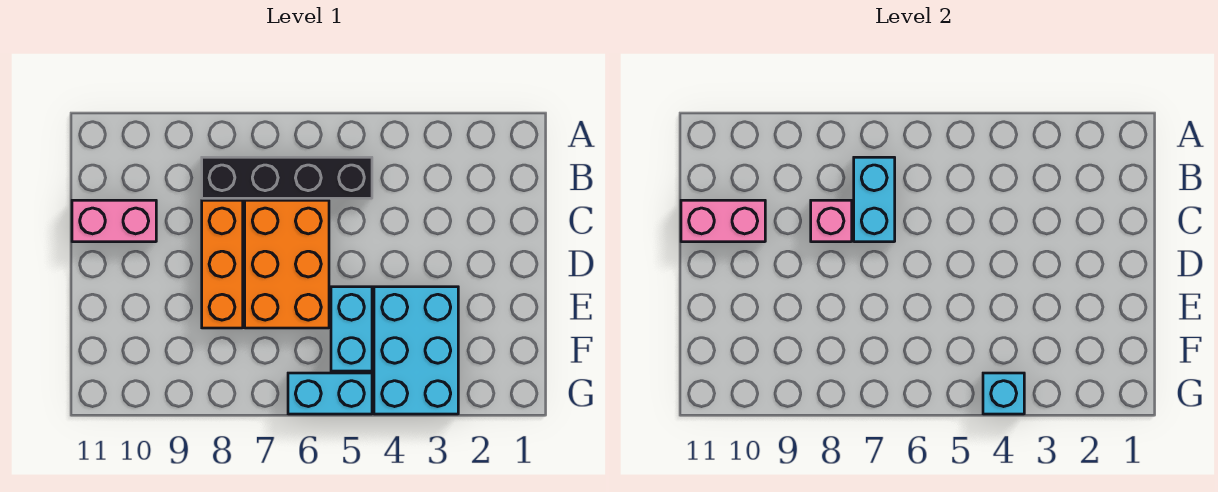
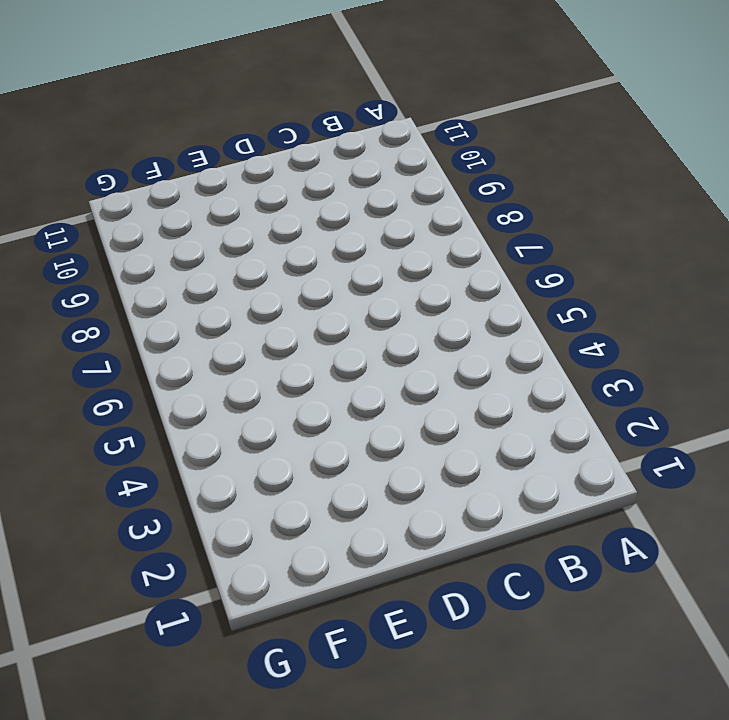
none -> black brick B5:B8 level 1
none -> orange brick C6:E7 level 1

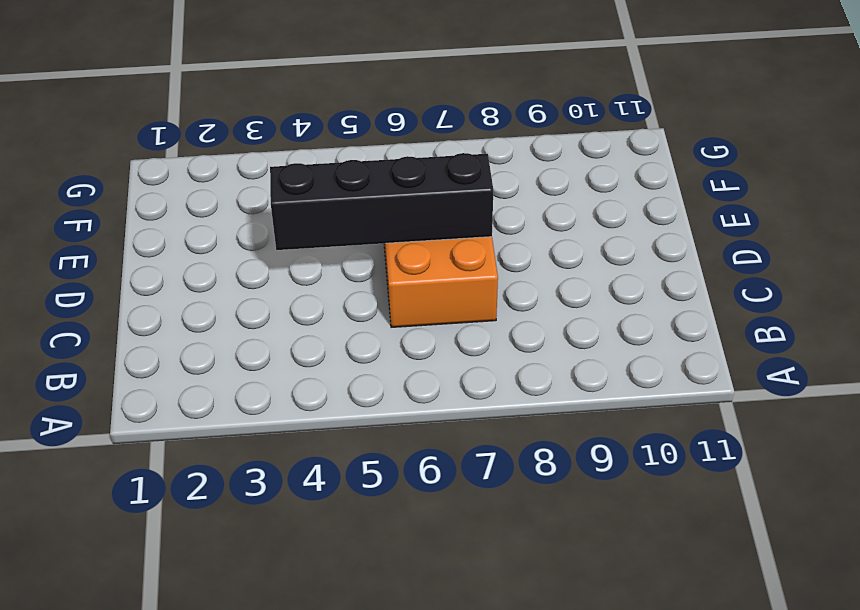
black brick D4:D7 level 2 -> black brick B5:B8 level 1
none -> orange brick C8:E8 level 1
none -> pink brick C10:C11 level 1

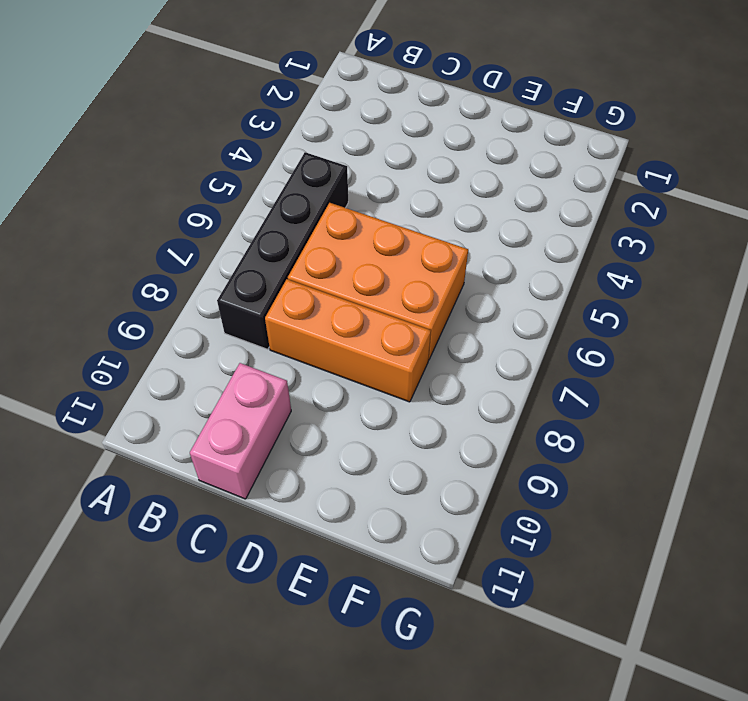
none -> cyan brick E3:G4 level 1
none -> cyan brick E5:F5 level 1

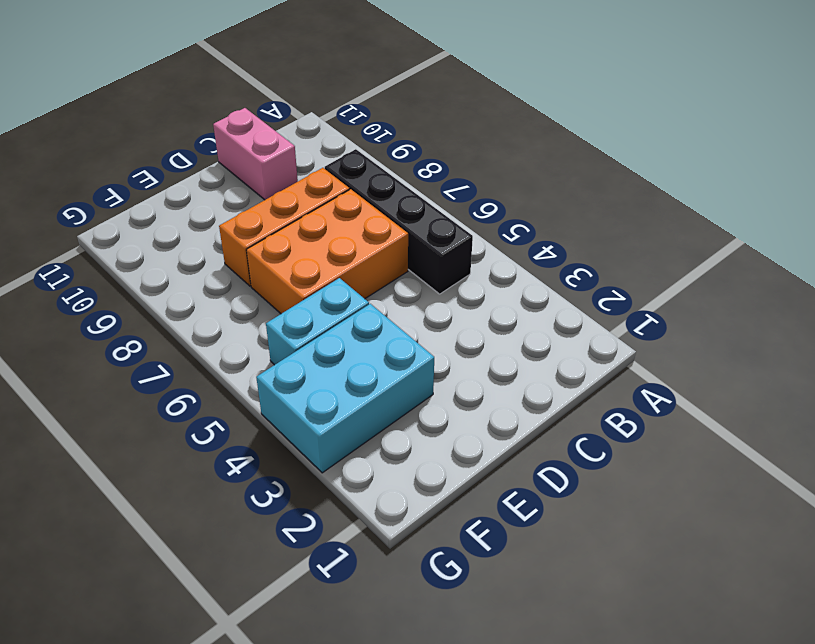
none -> cyan brick G5:G6 level 1
none -> cyan brick B7:C7 level 2

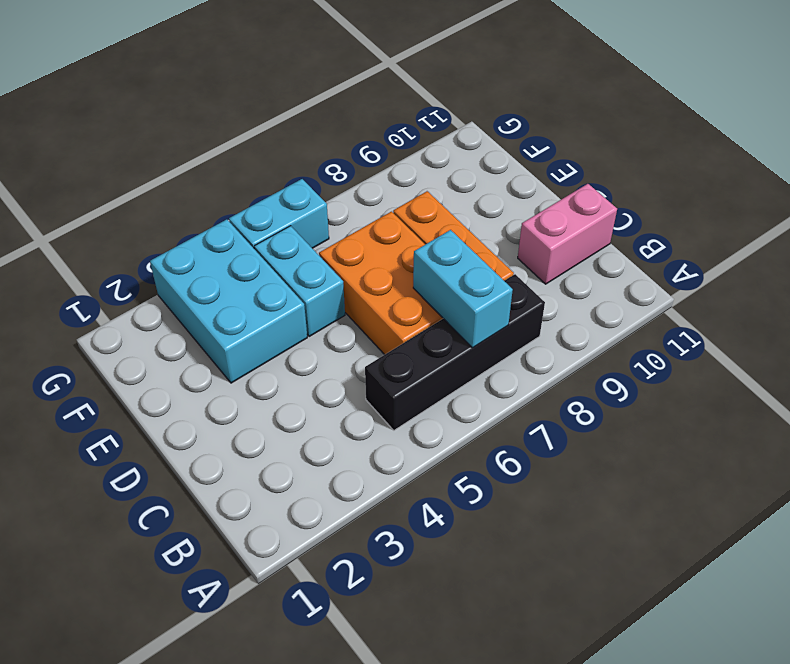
none -> pink brick C8 level 2
none -> pink brick C10:C11 level 2

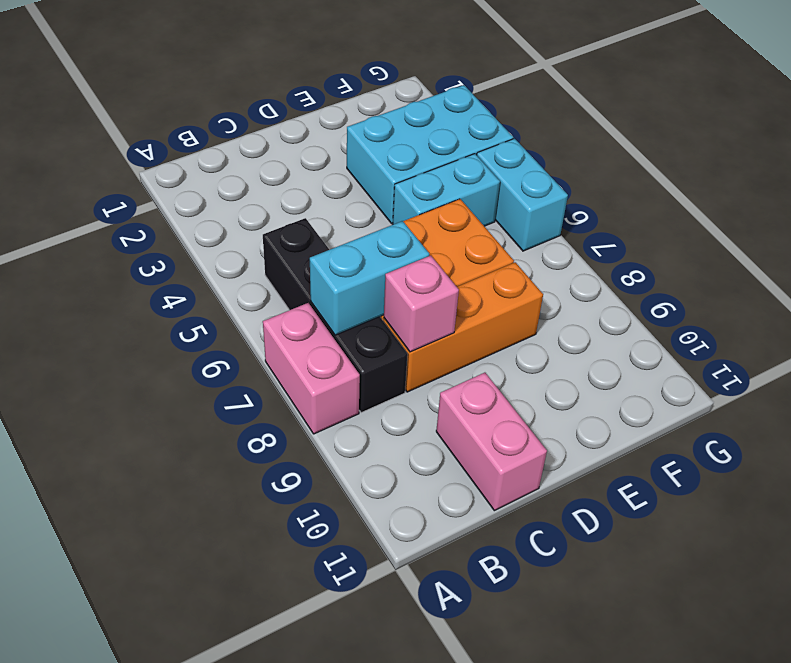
pink brick A7:A8 level 1 -> pink brick C10:C11 level 2
none -> cyan brick G4 level 2

